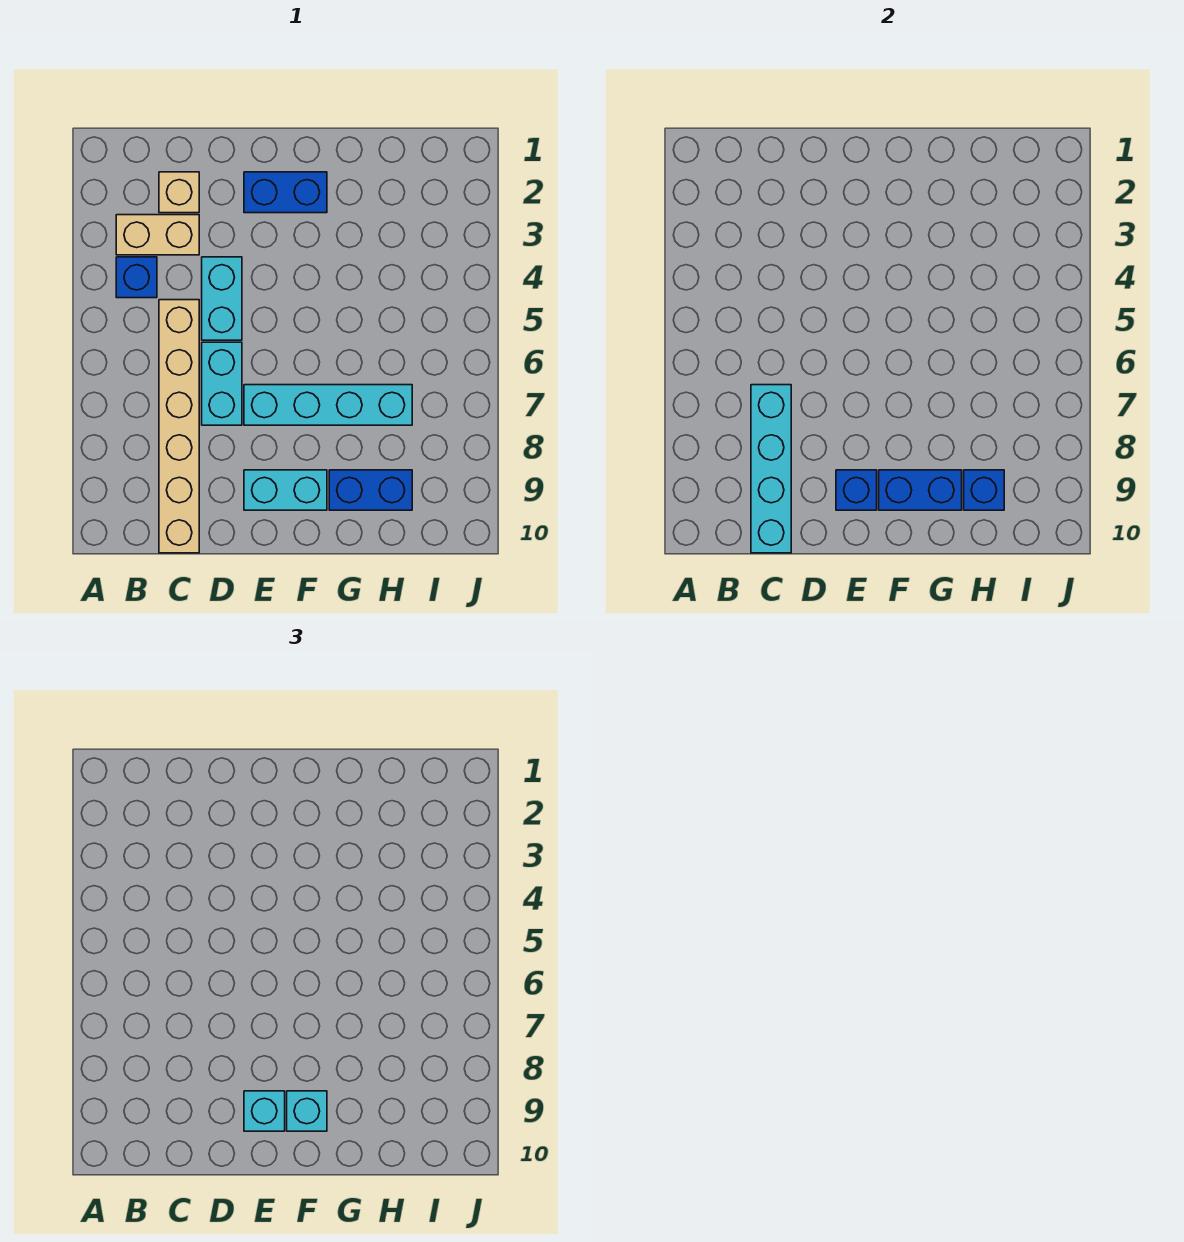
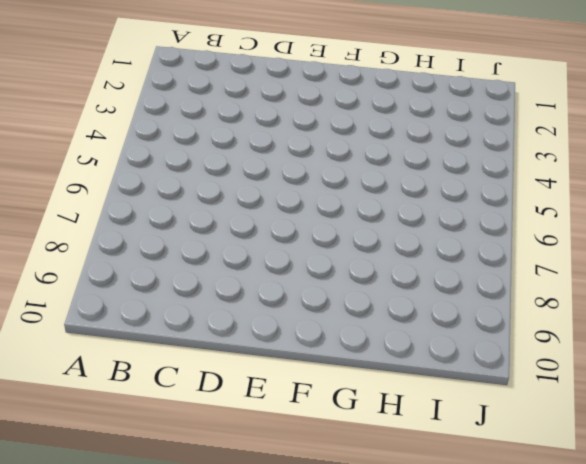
none -> tan brick B3:C3 level 1
none -> blue brick B4 level 1
none -> tan brick C2 level 1

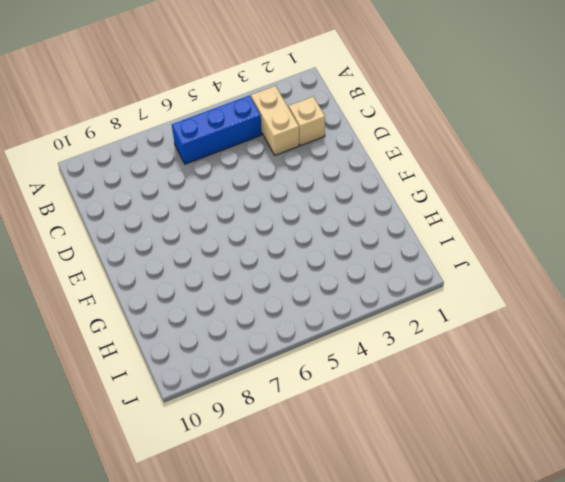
blue brick B4:B6 level 1 -> blue brick B4 level 1
none -> tan brick C5:C10 level 1
none -> cyan brick D4:D5 level 1
none -> cyan brick D6:D7 level 1

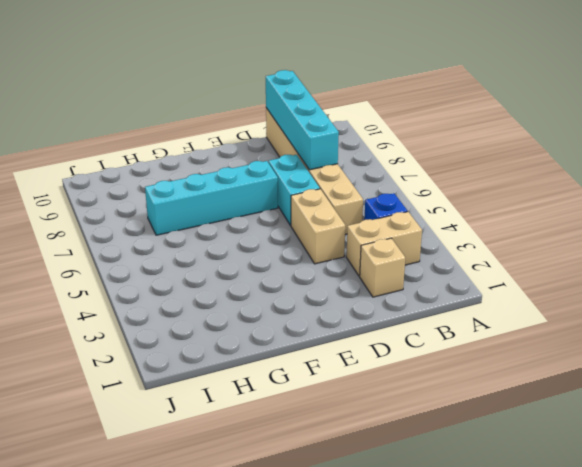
tan brick D4:D5 level 1 -> cyan brick D4:D5 level 1
none -> blue brick E2:F2 level 1
none -> cyan brick E9:F9 level 1
none -> blue brick G9:H9 level 1

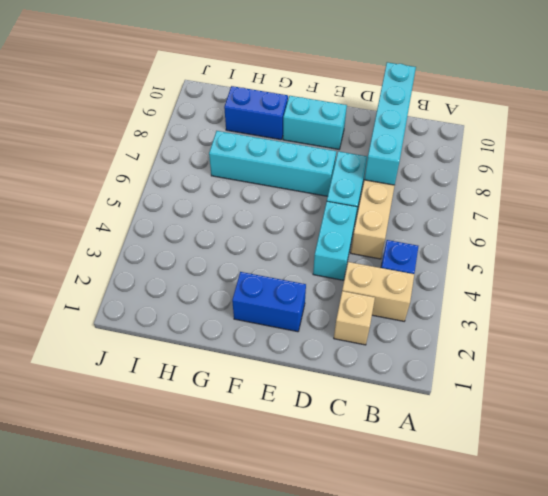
none -> blue brick E9 level 2
none -> blue brick F9:G9 level 2
none -> blue brick H9 level 2

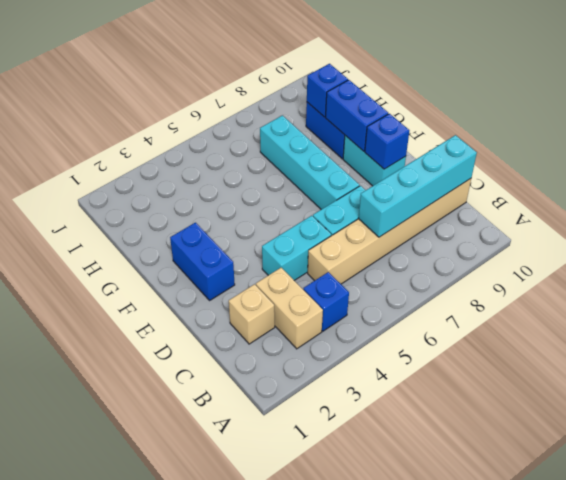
none -> cyan brick E9 level 3
none -> cyan brick F9 level 3

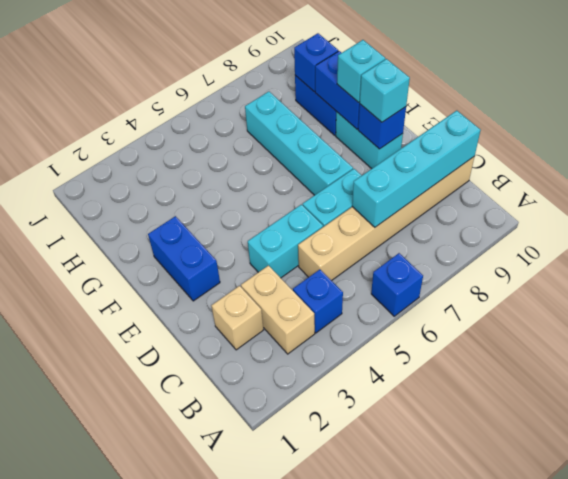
blue brick A6 level 1 -> none

